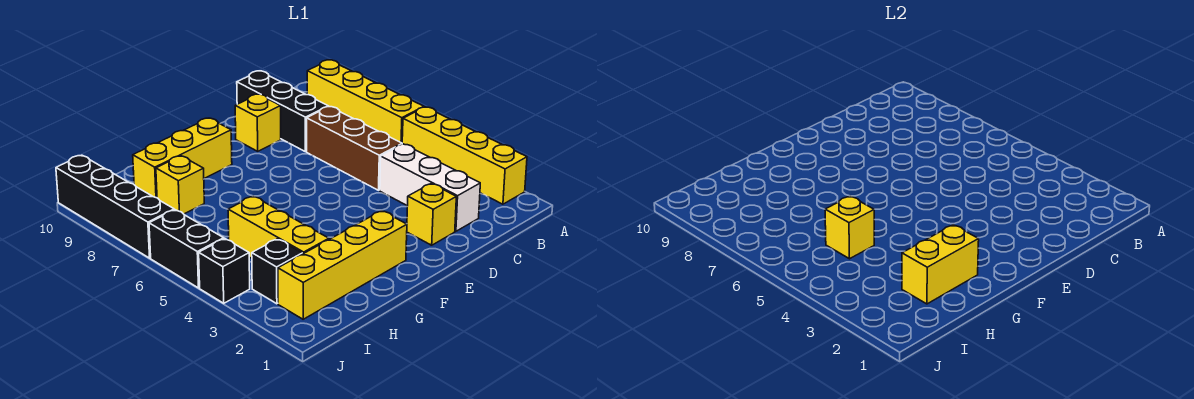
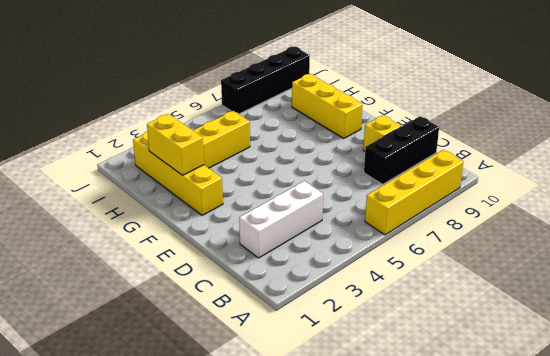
none -> yellow brick A2:A5 level 1
none -> brown brick C5:C7 level 1
none -> yellow brick D2 level 1

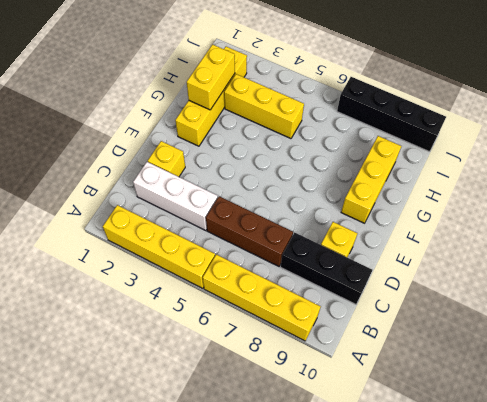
none -> yellow brick H8 level 1
none -> black brick I3 level 1
none -> black brick J4 level 1

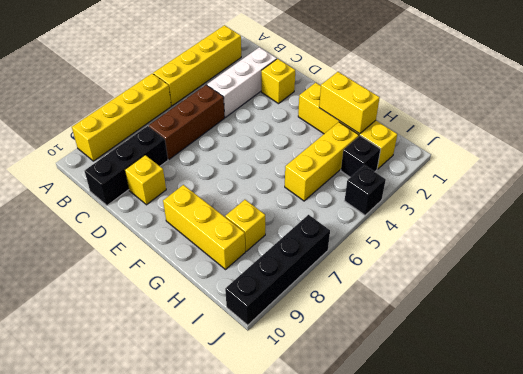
none -> black brick J5:J6 level 1
none -> yellow brick H5 level 2

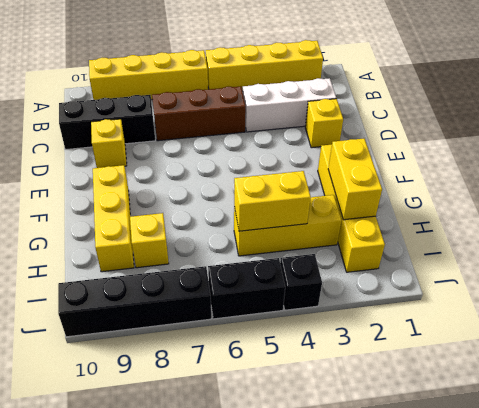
yellow brick H4:H5 level 2 -> yellow brick H5 level 2
none -> black brick I3 level 1

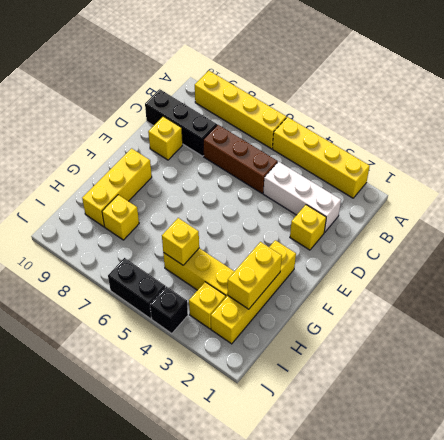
yellow brick I3 level 1 -> black brick I3 level 1
none -> black brick J7:J10 level 1

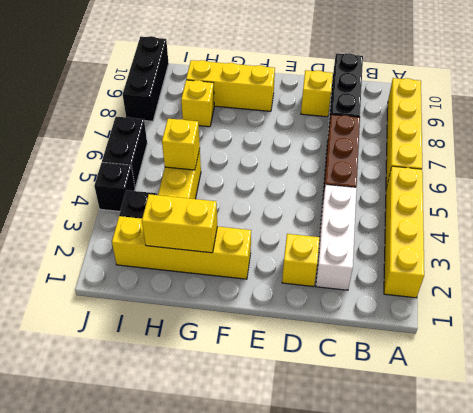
black brick J8:J10 level 1 -> black brick J7:J10 level 1

